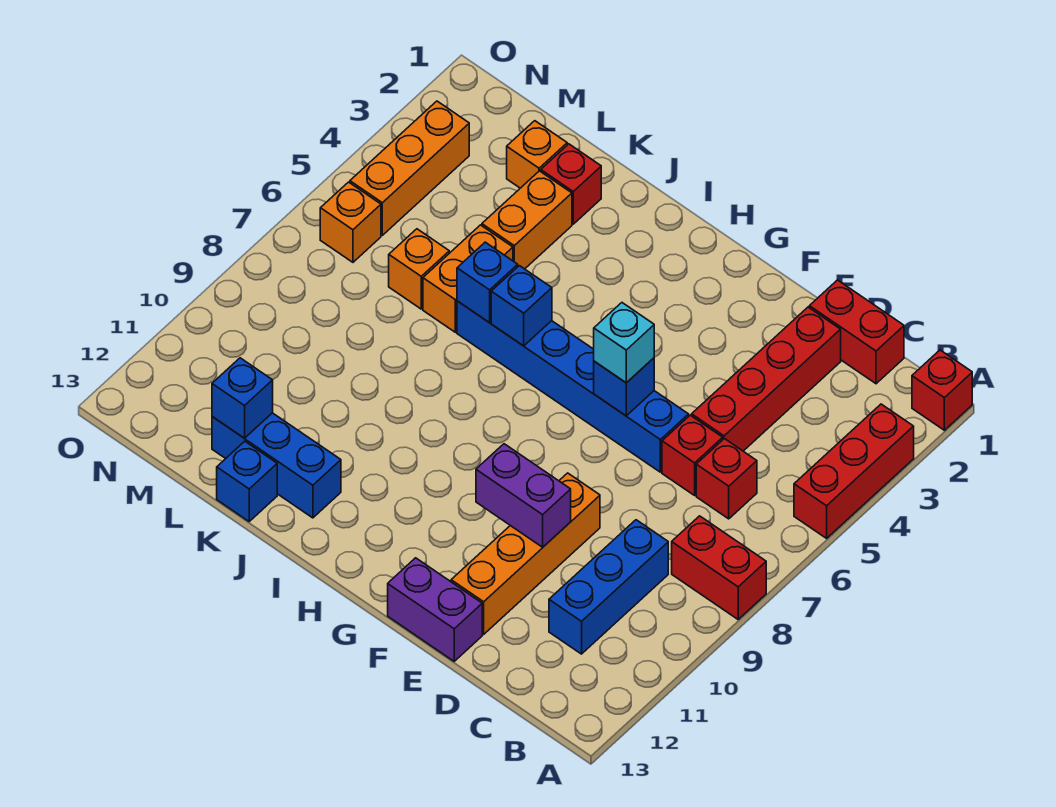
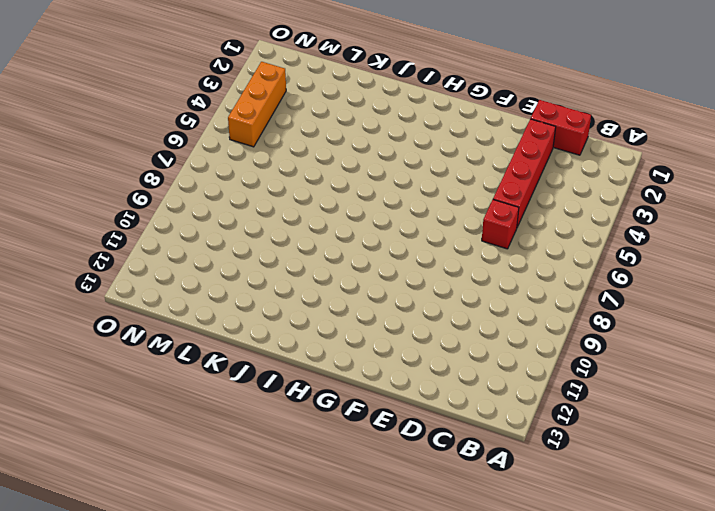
none -> red brick A1 level 1
none -> red brick A3:A5 level 1
none -> red brick A8:B8 level 1

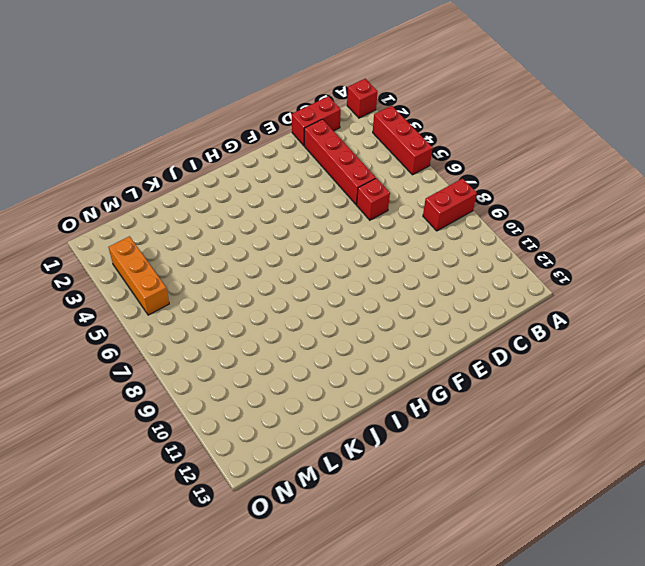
none -> red brick C6 level 1
none -> blue brick C9:C11 level 1
none -> blue brick E6:J6 level 1

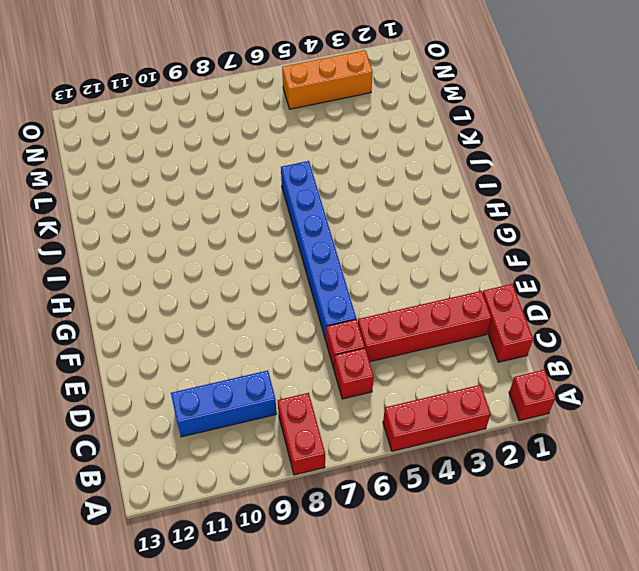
none -> orange brick E9:E12 level 1
none -> purple brick E13:F13 level 1
none -> blue brick J12:L12 level 1

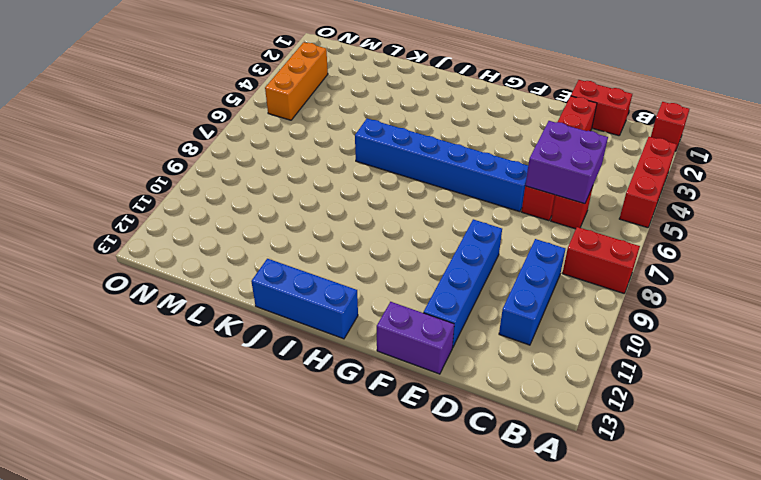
purple brick C5:D6 level 2 -> none
blue brick E9:E12 level 1 -> orange brick E9:E12 level 1
blue brick H13:J13 level 1 -> blue brick J12:L12 level 1
none -> red brick K2 level 1
none -> orange brick K3:K4 level 1
none -> orange brick K5:K6 level 1

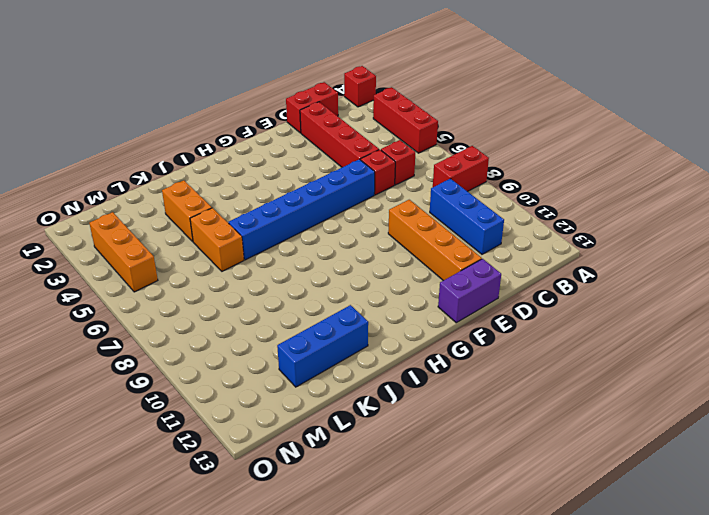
none -> red brick K2 level 1
none -> blue brick K13 level 1
none -> orange brick L2 level 1

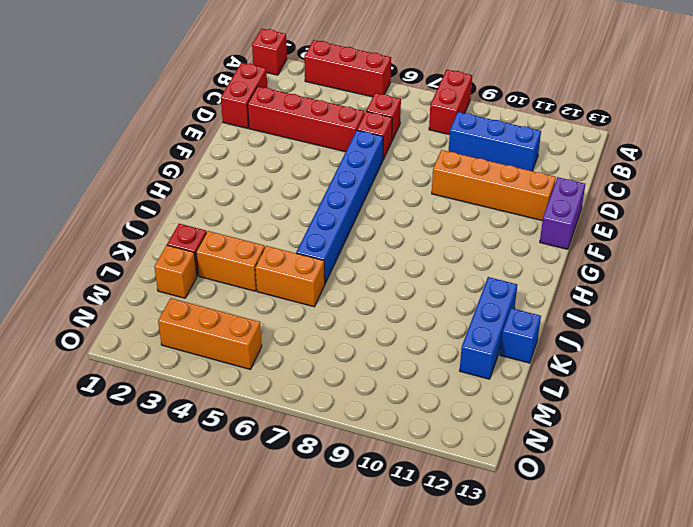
none -> orange brick L6 level 1
none -> orange brick N6 level 1
none -> purple brick E10:F10 level 2

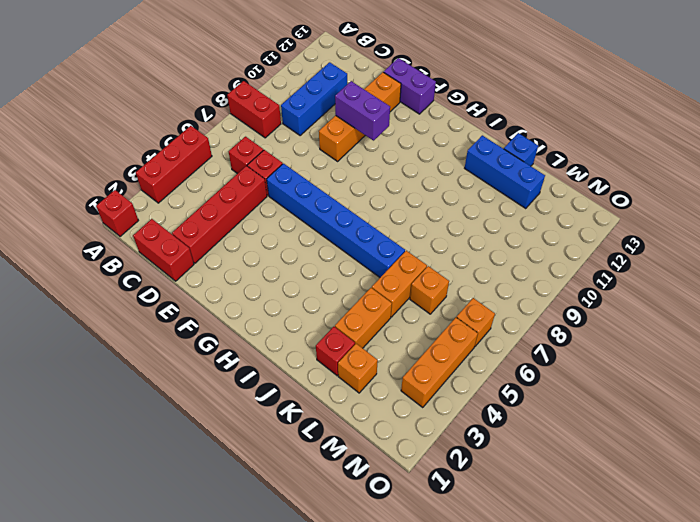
none -> blue brick F6 level 2
none -> blue brick I6 level 2
none -> blue brick J6 level 2

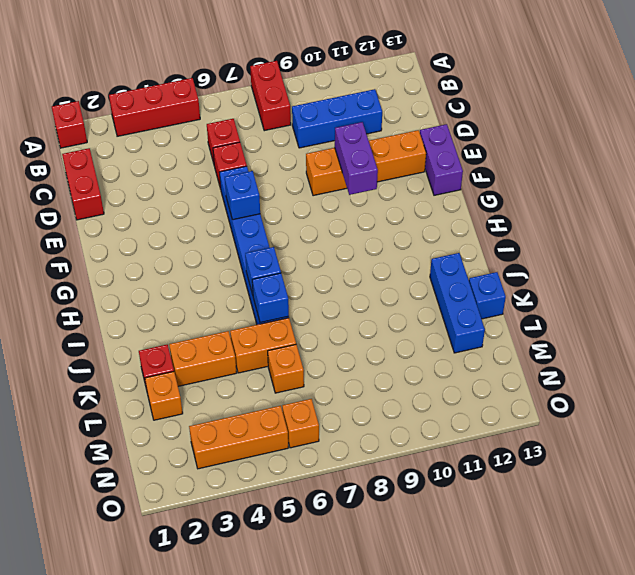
none -> red brick D2:D5 level 1
none -> blue brick L12 level 2
none -> cyan brick F6 level 3

